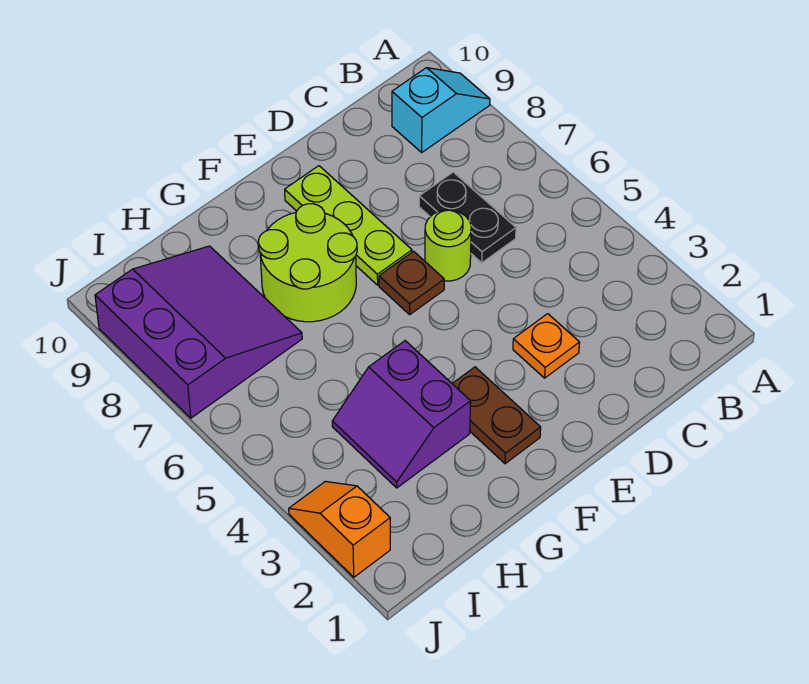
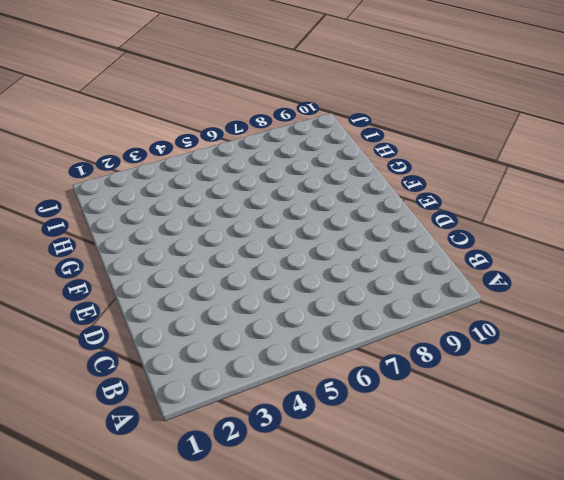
none -> cyan slope A9:B9 level 1 top B
none -> black plate C6:C7 level 1

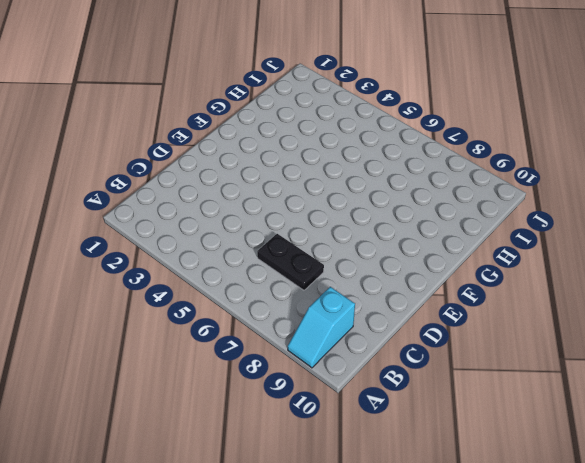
none -> orange plate D3 level 1
none -> lime round brick D6 level 1

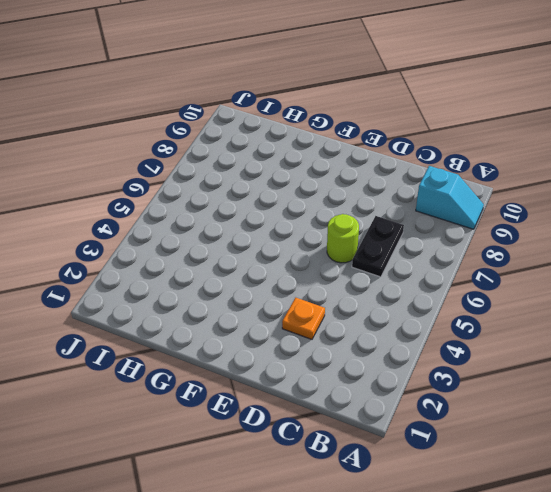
none -> brown plate E6 level 1
none -> lime plate E7:E9 level 1

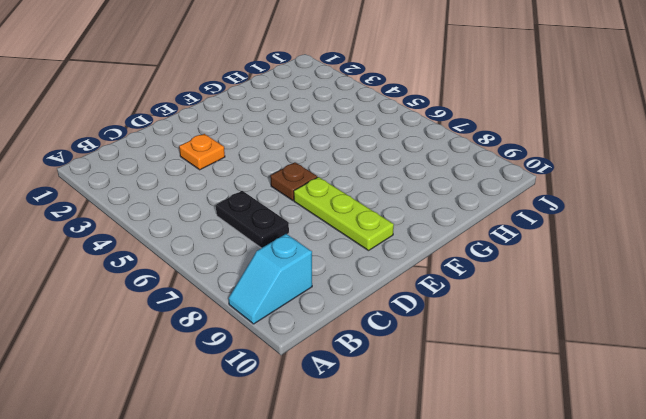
none -> lime round brick D6 level 1
none -> brown plate F2:F3 level 1

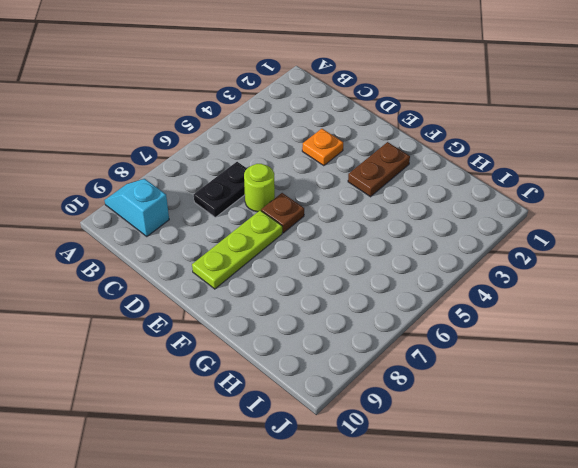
none -> lime round brick F7:G8 level 1
none -> purple slope G3:H4 level 1 top G

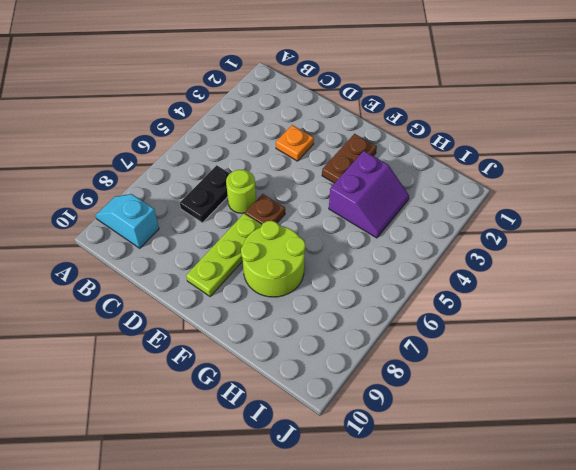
none -> purple slope H7:J9 level 1 top J
none -> orange slope J2:J3 level 1 top 2

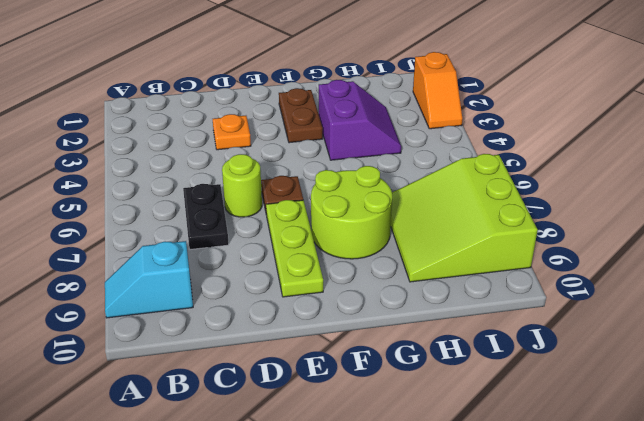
lime slope H7:J9 level 1 top J -> purple slope H7:J9 level 1 top J

